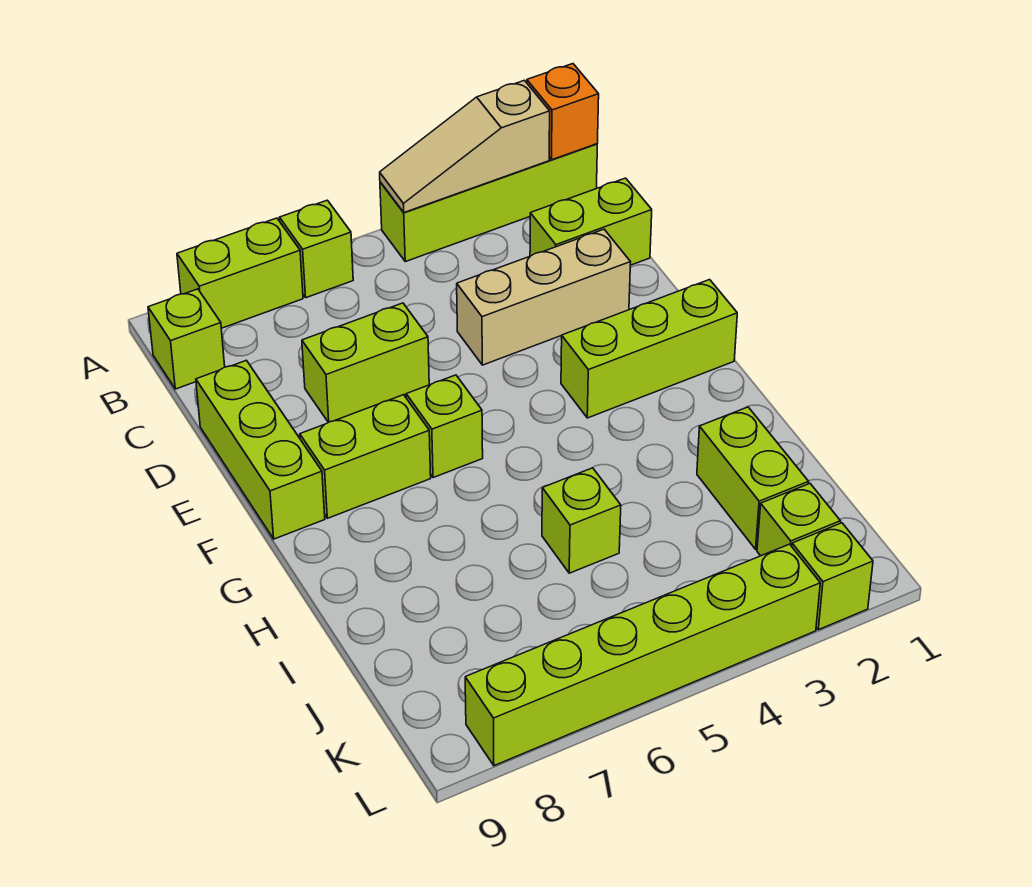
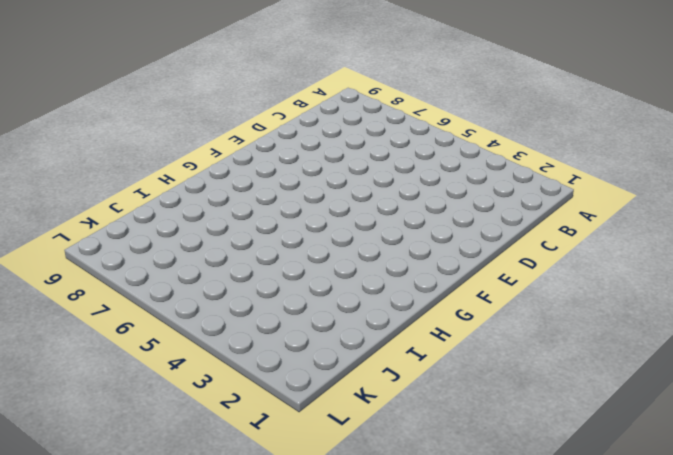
none -> lime brick A1:A4 level 1
none -> lime brick A6 level 1
none -> lime brick A7:A8 level 1

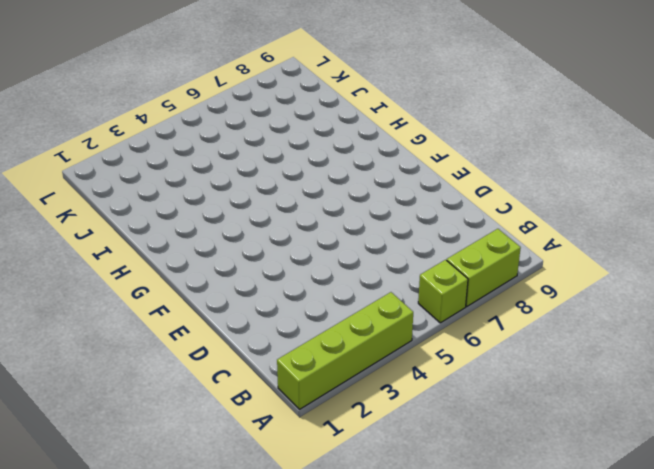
none -> lime brick B9 level 1
none -> lime brick C1:C2 level 1
none -> tan brick D2:D4 level 1

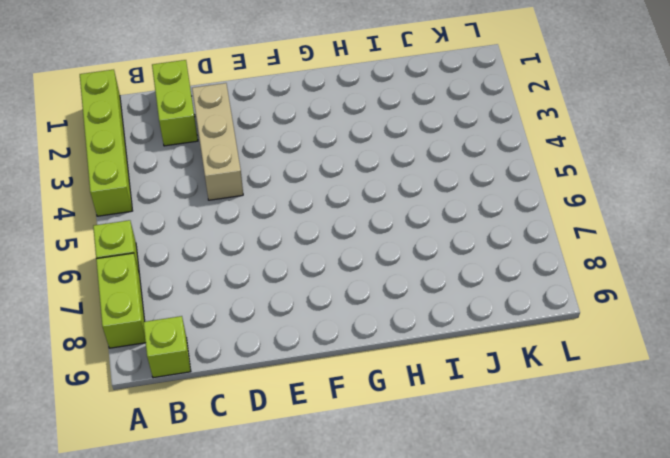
none -> lime brick D6:D7 level 1
none -> lime brick D9:F9 level 1
none -> lime brick F1:F3 level 1

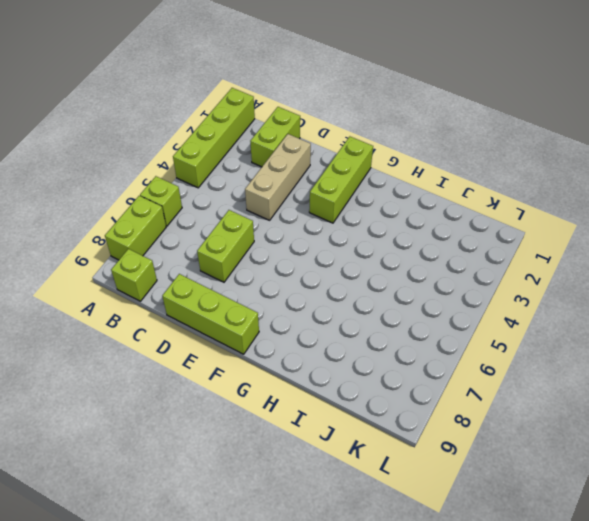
none -> lime brick F6 level 1
none -> lime brick F7:F8 level 1
none -> lime brick I2:J2 level 1

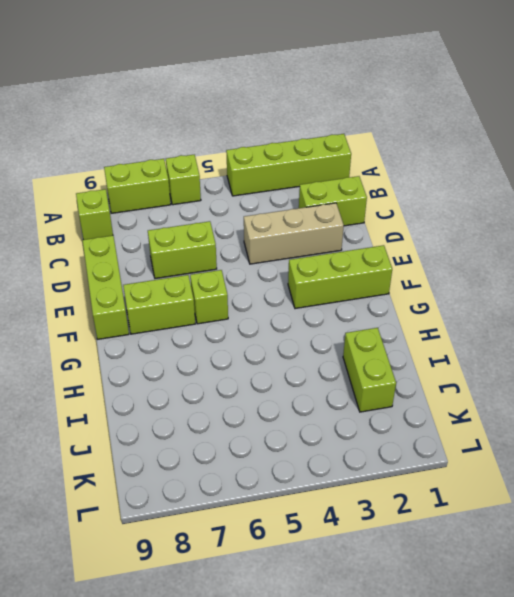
none -> lime brick I5 level 1
none -> lime brick K2 level 1
none -> lime brick L2 level 1

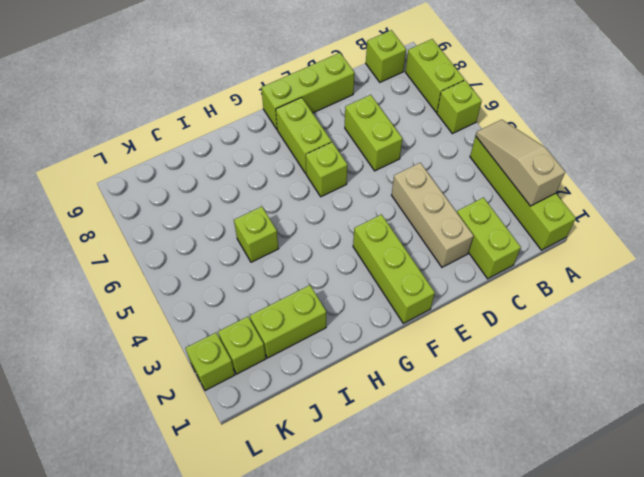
none -> lime brick L3:L8 level 1
none -> orange brick A1 level 2

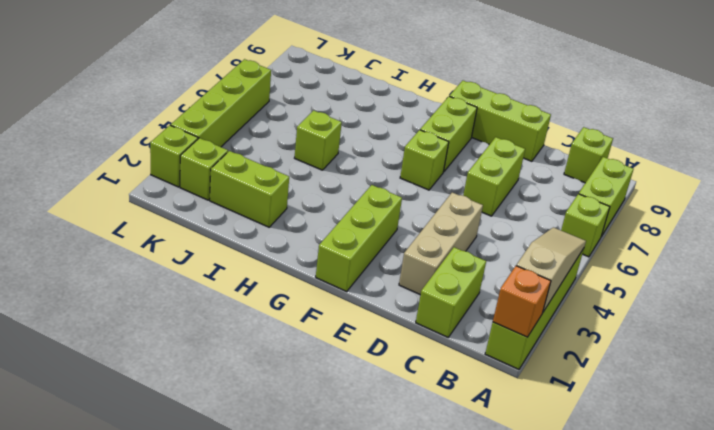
lime brick L3:L6 level 1 -> lime brick L3:L8 level 1

